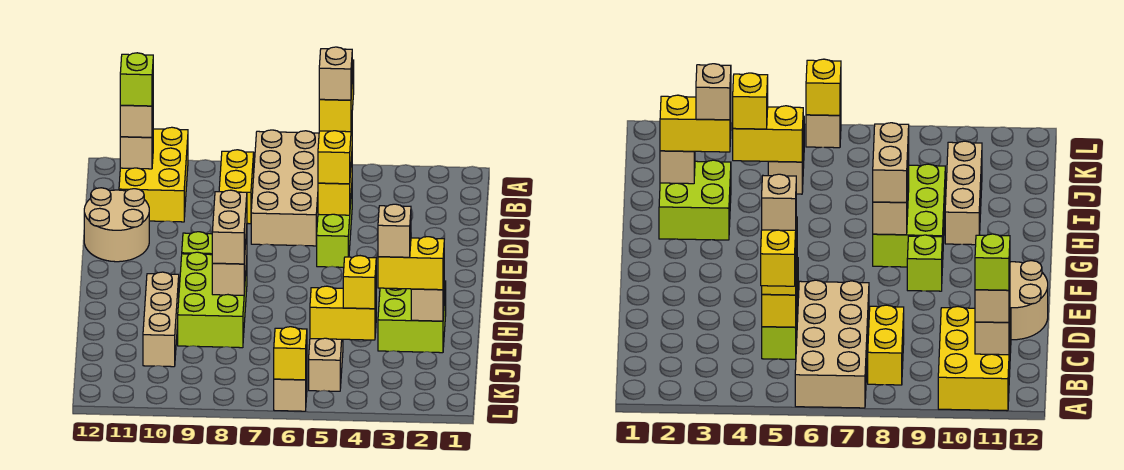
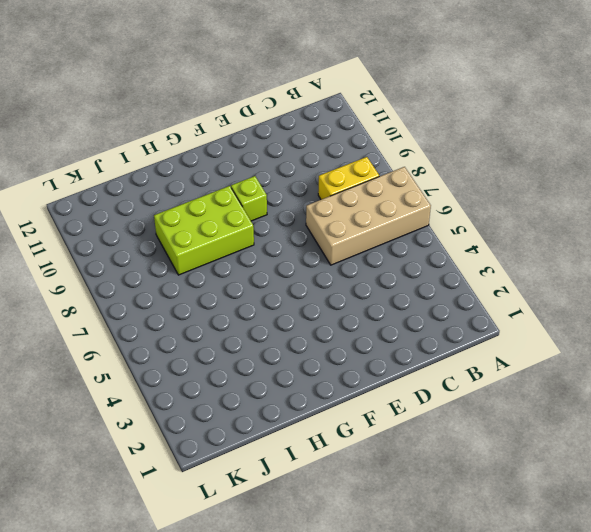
none -> yellow brick A10:C11 level 1
none -> lime brick C5:E5 level 1
none -> tan round brick D11:E12 level 1

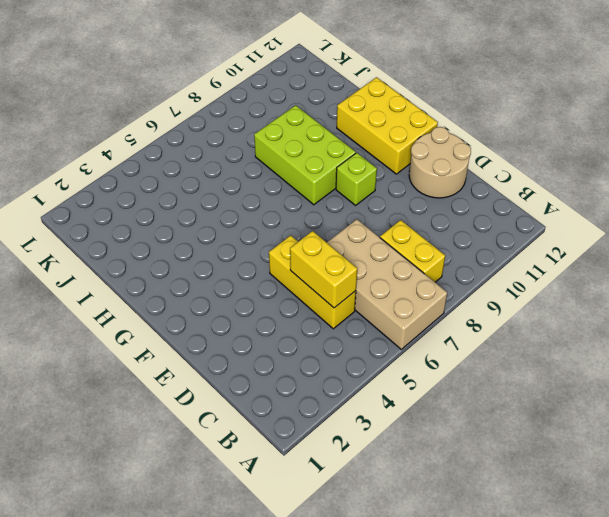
yellow brick C5:E5 level 1 -> lime brick C5:E5 level 1
yellow brick F11:H12 level 1 -> yellow brick A10:C11 level 1
none -> lime brick H2:I3 level 1
none -> tan brick H10:J10 level 1
none -> tan brick J5:K5 level 1

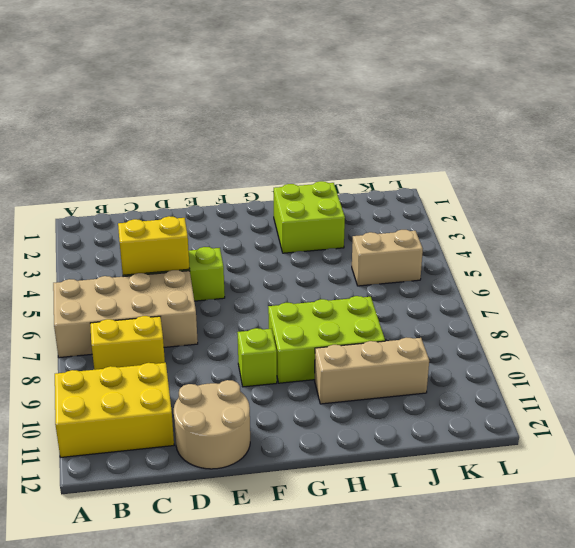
none -> tan brick L6 level 1
none -> tan brick B11 level 2
none -> tan brick G8:H8 level 2

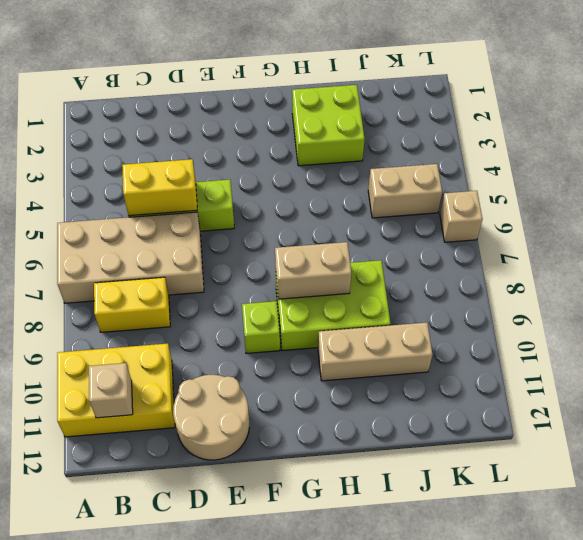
none -> tan brick I2 level 2
none -> yellow brick J4:J5 level 2
none -> yellow brick L6 level 2

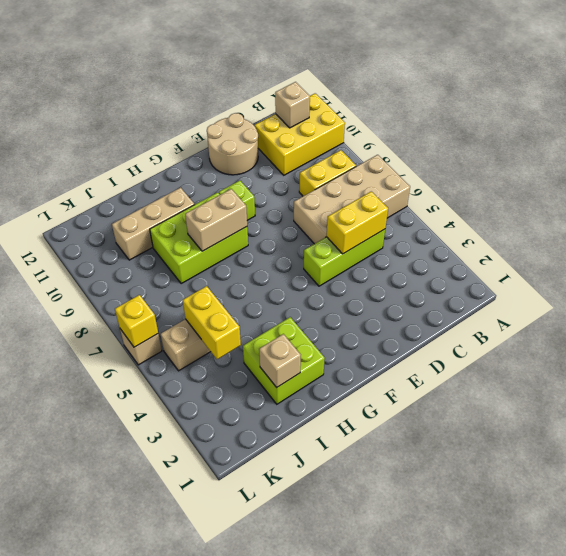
none -> tan brick B11 level 3
none -> yellow brick C5:D5 level 3
none -> tan brick G8:H8 level 3

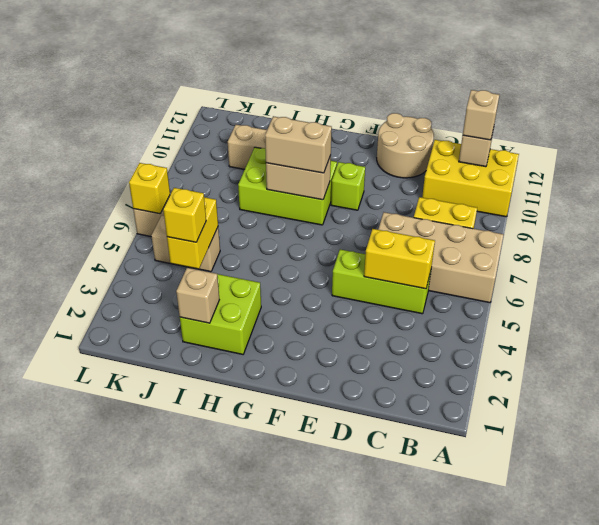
none -> yellow brick C5:D5 level 3
none -> yellow brick I2:I3 level 3
none -> yellow brick B5:C5 level 4

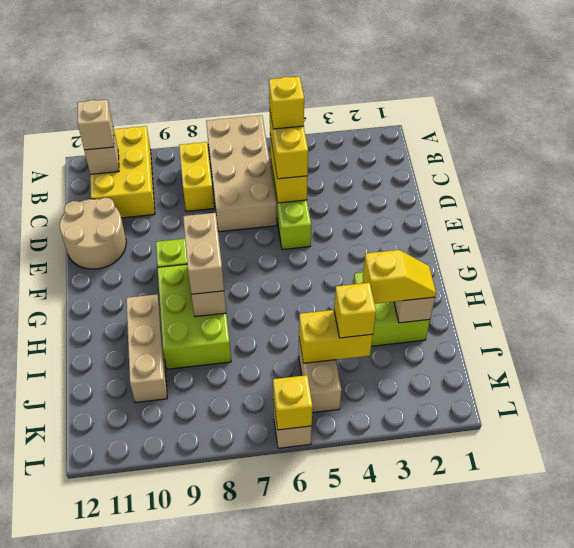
yellow brick C5 level 4 -> yellow brick B5:C5 level 4
yellow slope I2:I3 level 3 top 3 -> yellow brick I2:I3 level 3
none -> lime brick B11 level 4
none -> tan brick I3 level 4
none -> tan brick C5 level 5

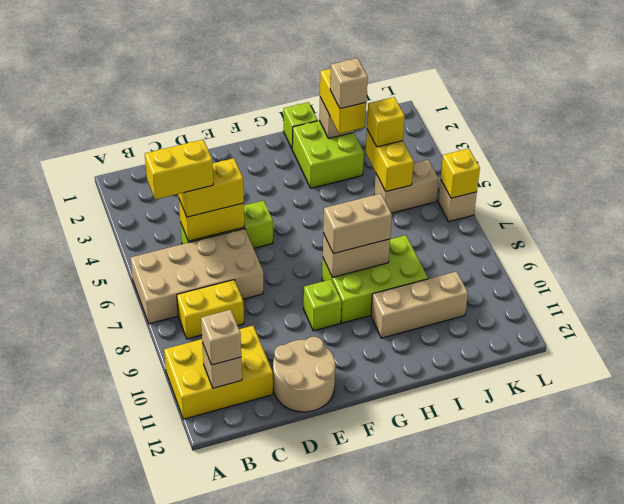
lime brick H1 level 1 -> lime brick B11 level 4
none -> tan brick C5 level 5

